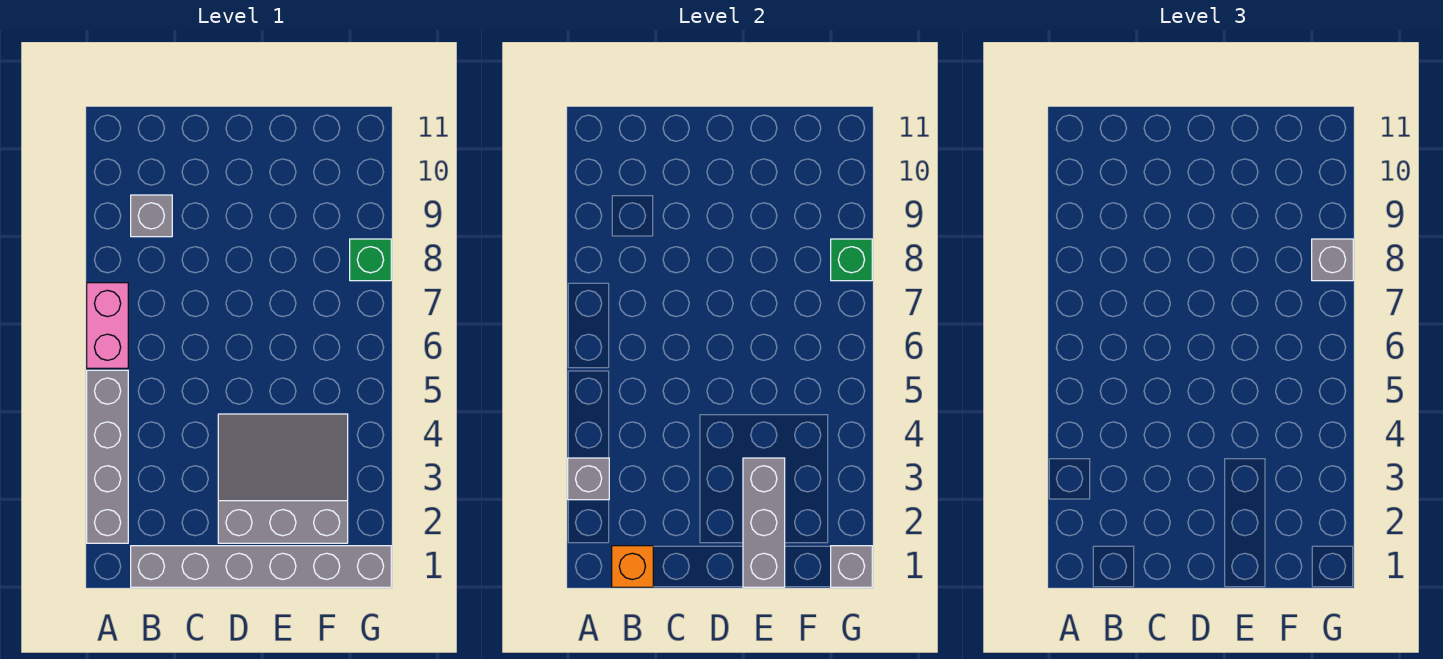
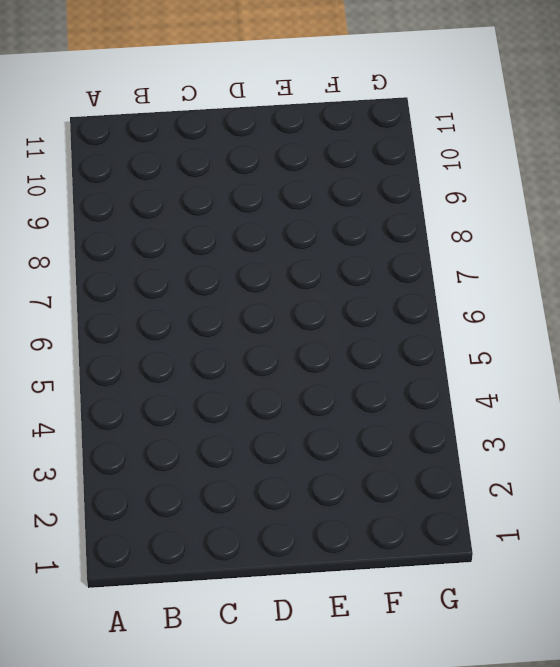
none -> grey brick A2:A5 level 1
none -> pink brick A6:A7 level 1
none -> grey brick B1:G1 level 1

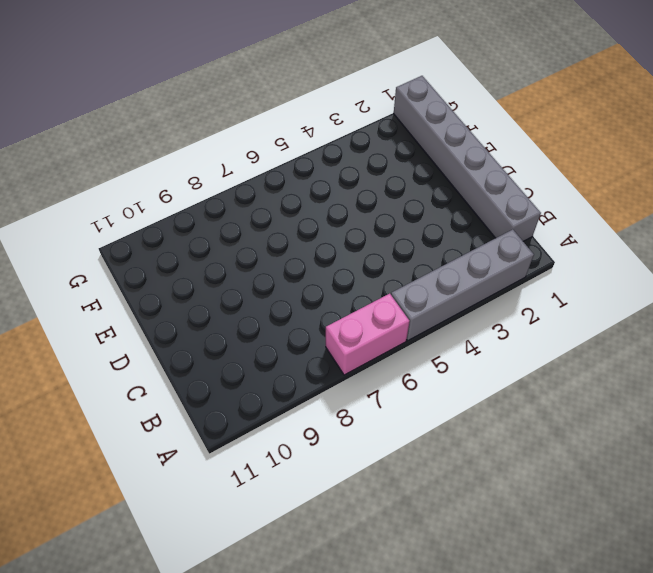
none -> grey brick B9 level 1
none -> grey slope D2:F4 level 1 top 2
none -> green brick G8 level 1

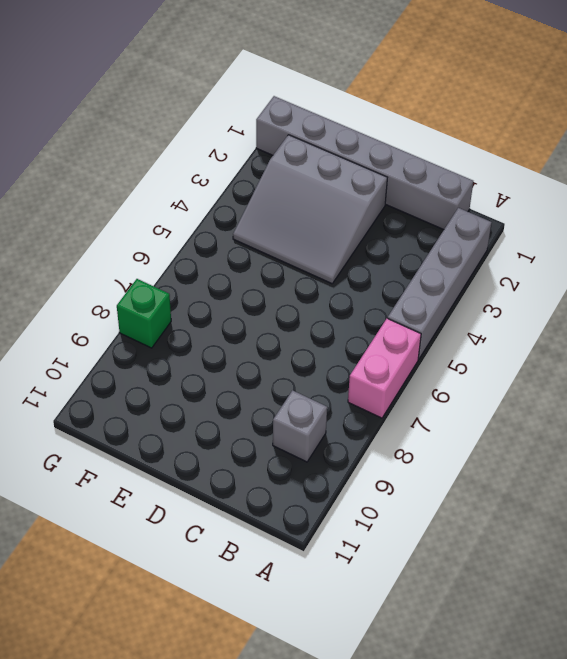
none -> grey brick A3 level 2
none -> orange brick B1 level 2
none -> grey brick E1:E3 level 2

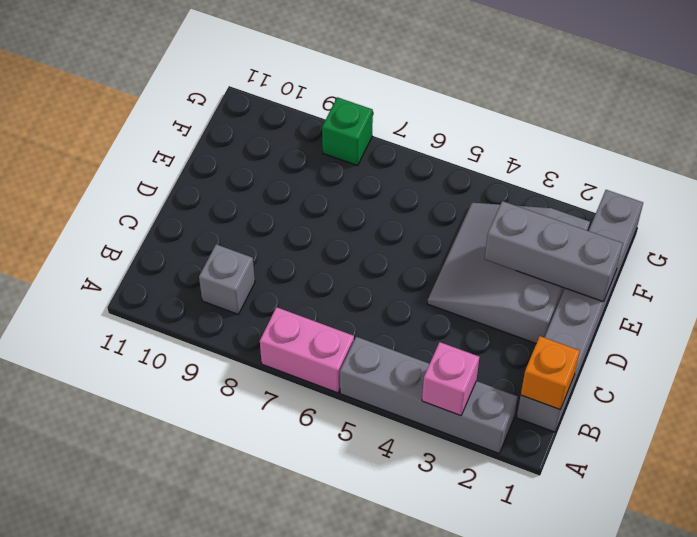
pink brick A3 level 2 -> grey brick A3 level 2
none -> grey brick G1 level 2
none -> green brick G8 level 2
none -> grey brick G8 level 3

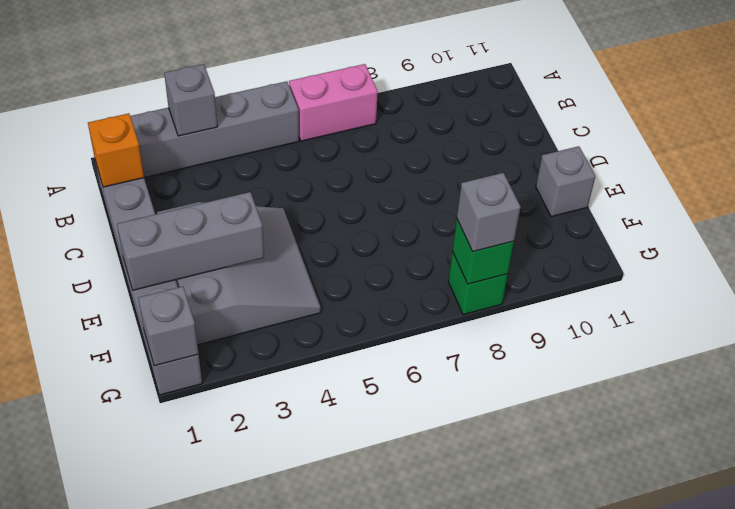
grey brick E11 level 1 -> grey brick B9 level 1

